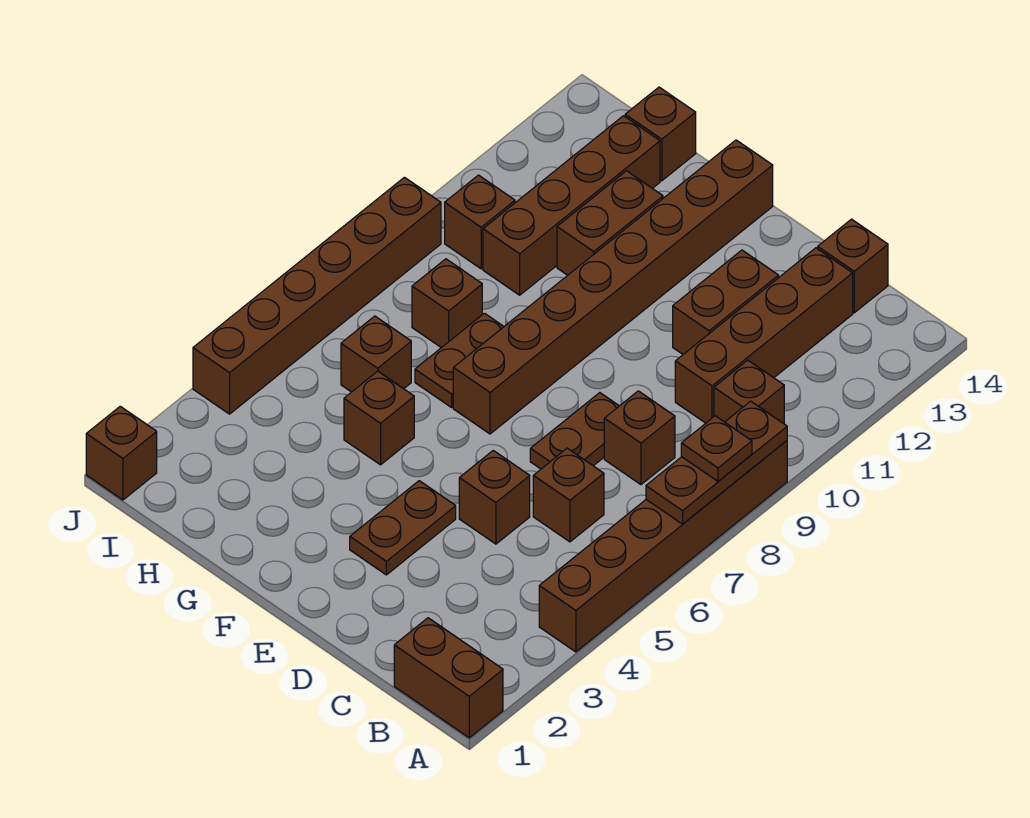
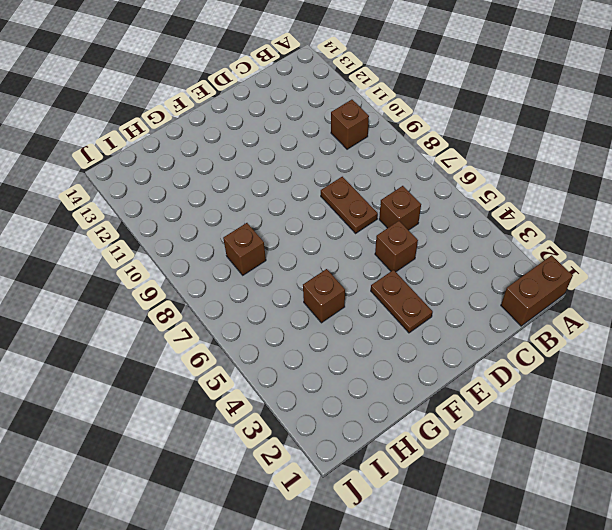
none -> brown brick A4:A9 level 1
none -> brown brick C8 level 1
none -> brown brick C10:C13 level 1

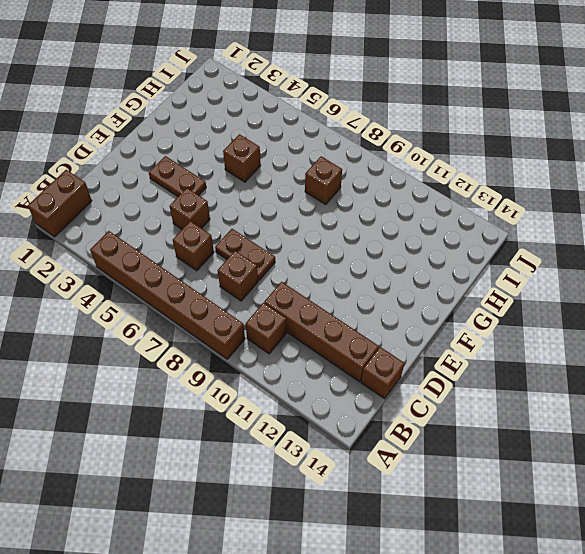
none -> brown brick D11:D12 level 1
none -> brown brick F7:F14 level 1
none -> brown plate G7:G8 level 1

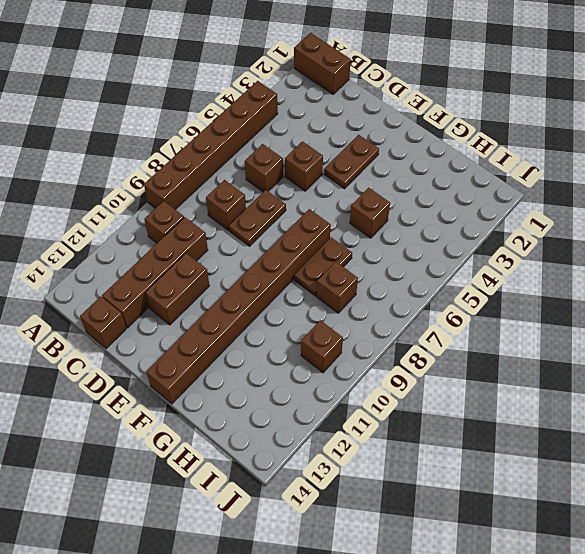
none -> brown brick G11:G12 level 1
none -> brown brick H6 level 1
none -> brown brick H10:H13 level 1

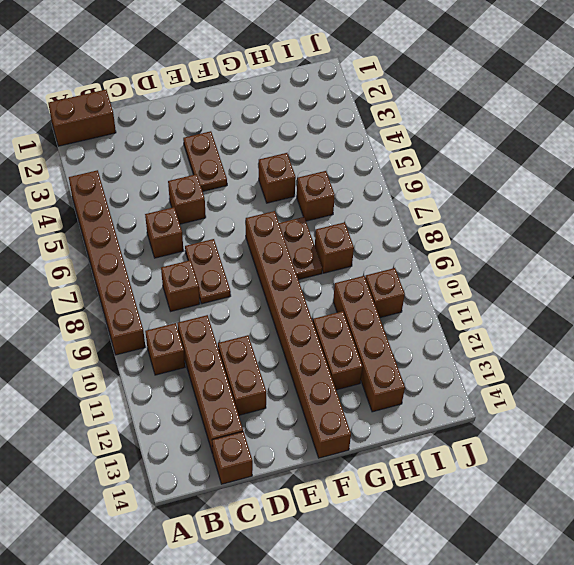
none -> brown brick H14 level 1
none -> brown brick J1 level 1
none -> brown brick J4:J9 level 1

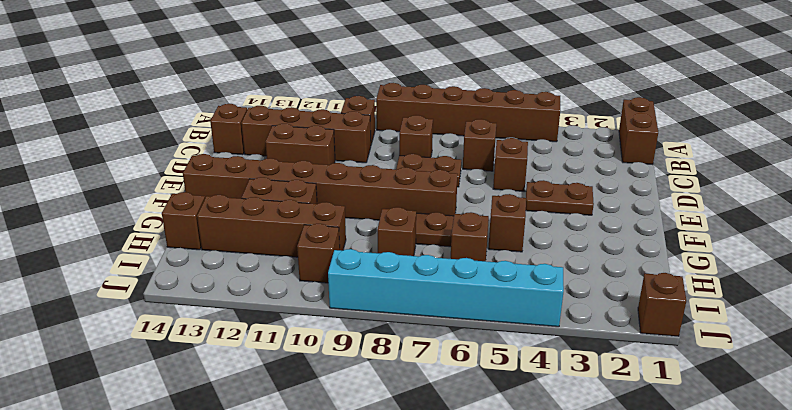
cyan brick J4:J9 level 1 -> brown brick J4:J9 level 1
none -> brown plate A7:A9 level 2
none -> brown plate A8 level 3

